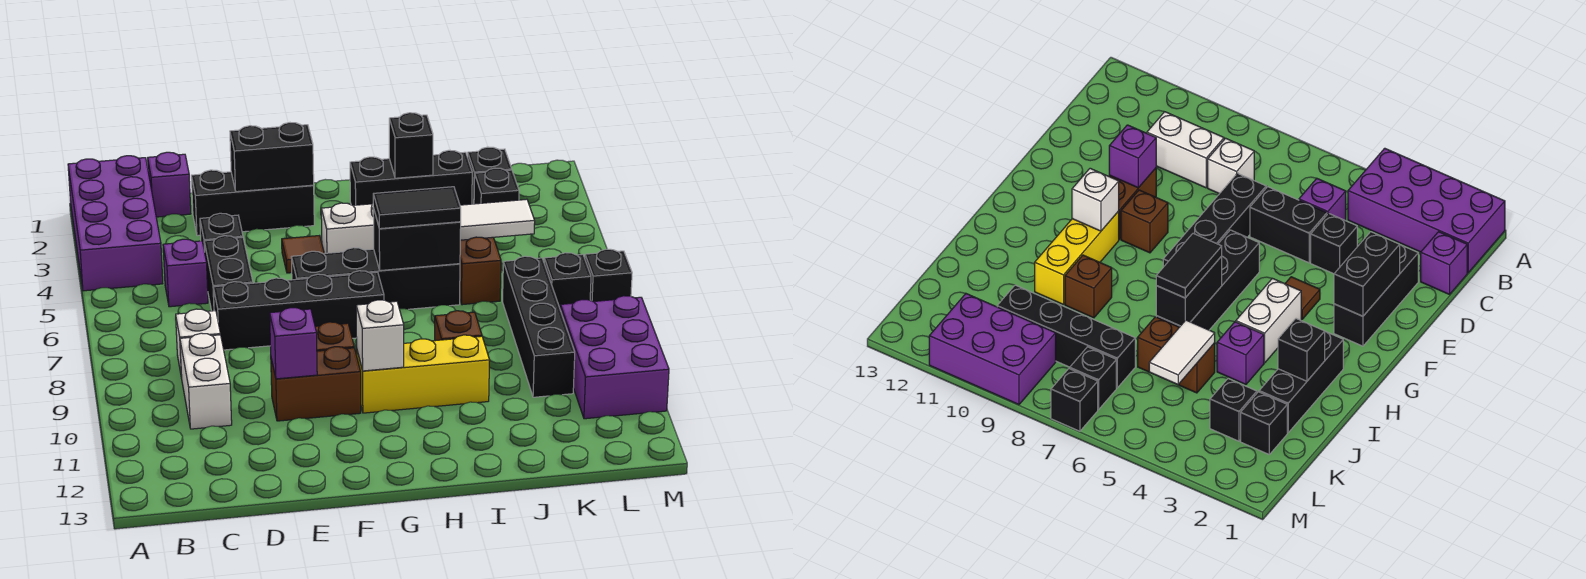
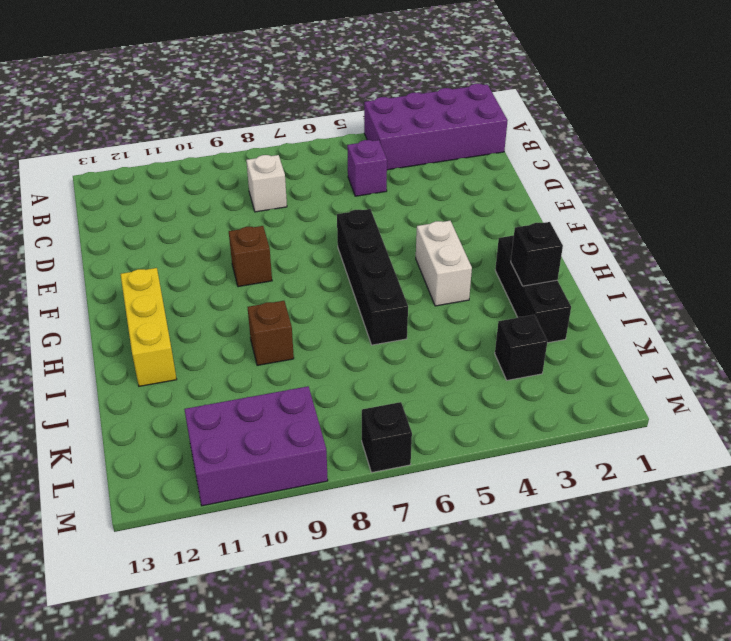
yellow brick G12:I12 level 1 -> yellow brick G10:I10 level 1
none -> purple brick C1 level 1
none -> white brick C9:C10 level 1
none -> black brick D2:F2 level 1
none -> black brick D4 level 1

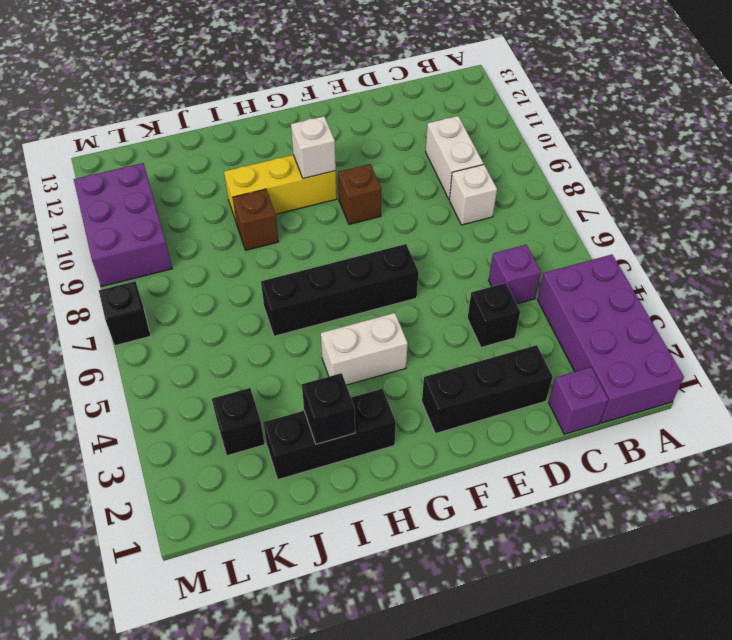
none -> black brick D5:D6 level 1
none -> black brick D7:G7 level 1
none -> brown brick E10:F10 level 1
none -> brown tile F4 level 1

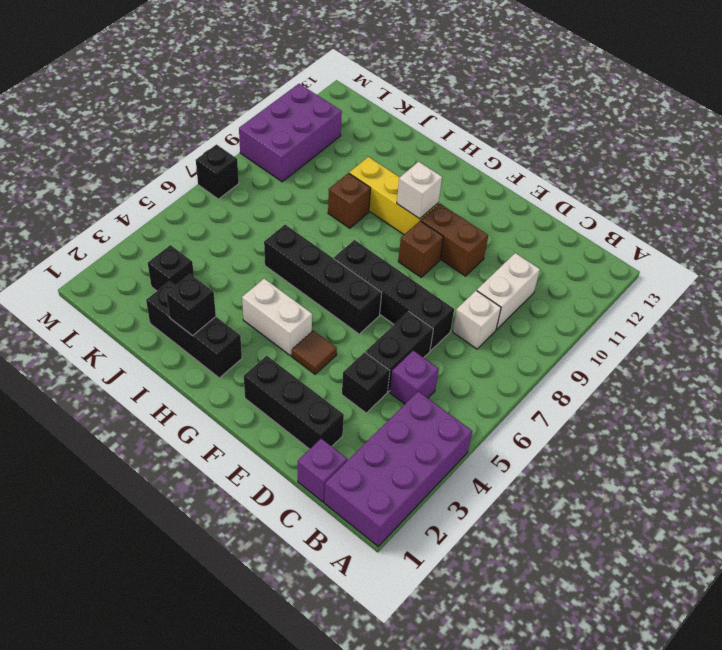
none -> purple brick I4 level 1
none -> brown brick J5:J6 level 1
none -> black brick K2 level 1
none -> black brick K7:K10 level 1

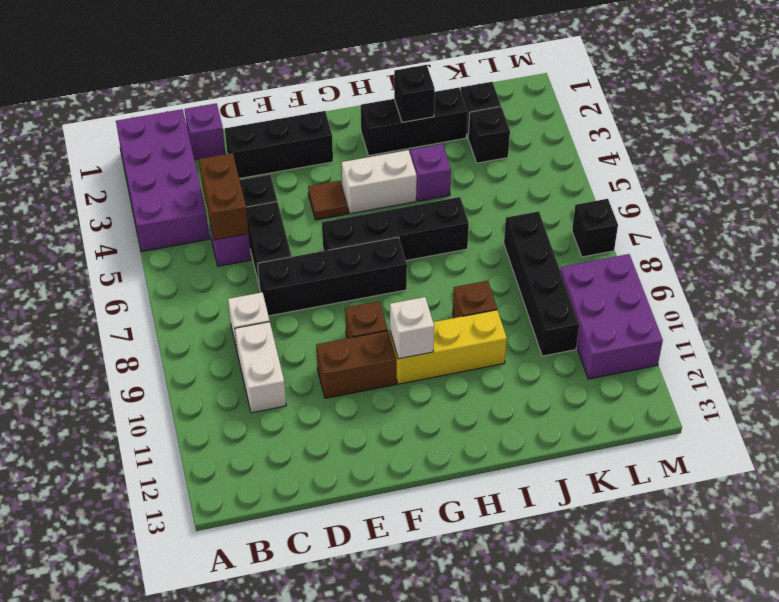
brown brick C4:C5 level 2 -> brown brick J5:J6 level 1
none -> black brick L7 level 1
none -> black brick E2:F2 level 2
none -> purple brick E10 level 2
none -> black brick H6:I6 level 2

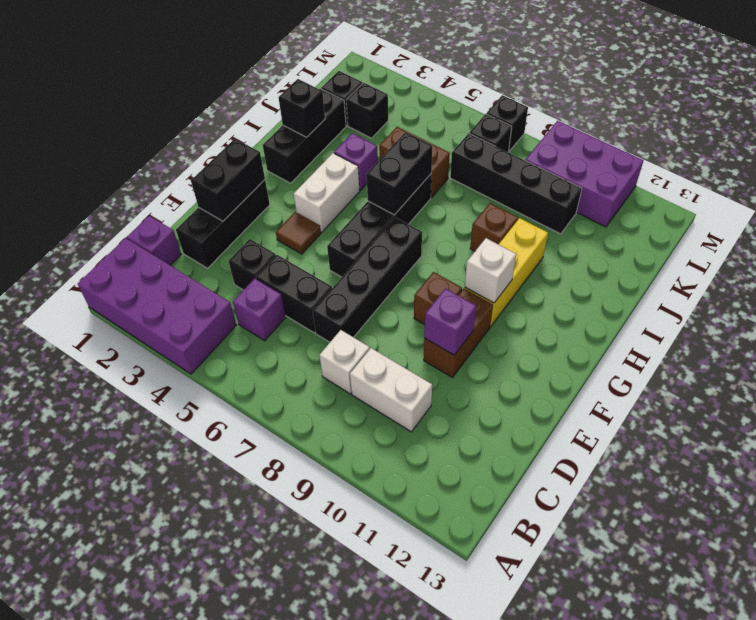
none -> white tile J5:K5 level 2
none -> black tile H6:I6 level 3

